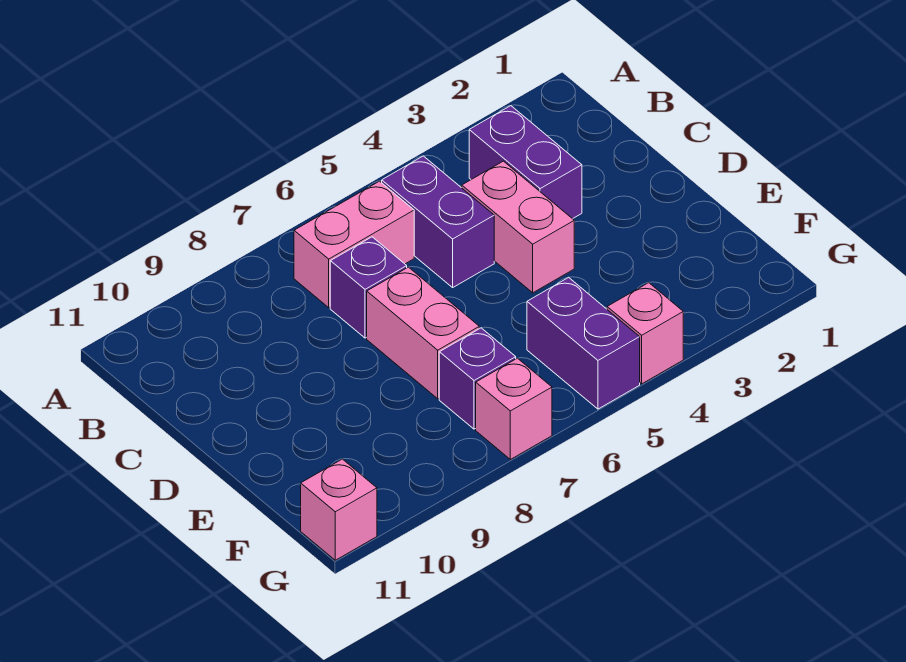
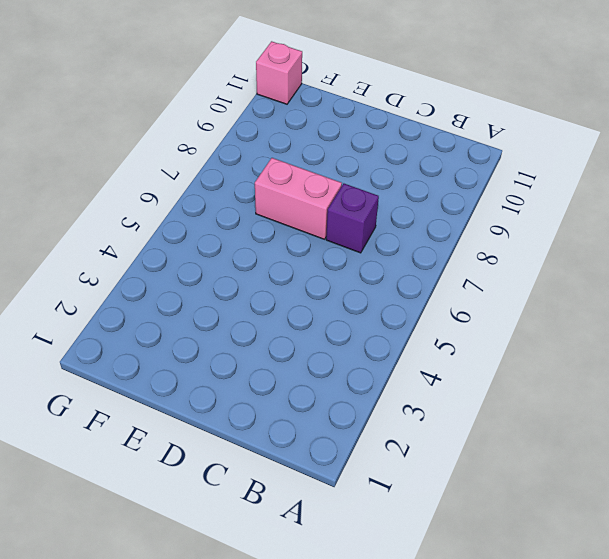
none -> purple brick B3:C3 level 1
none -> purple brick B5:C5 level 1

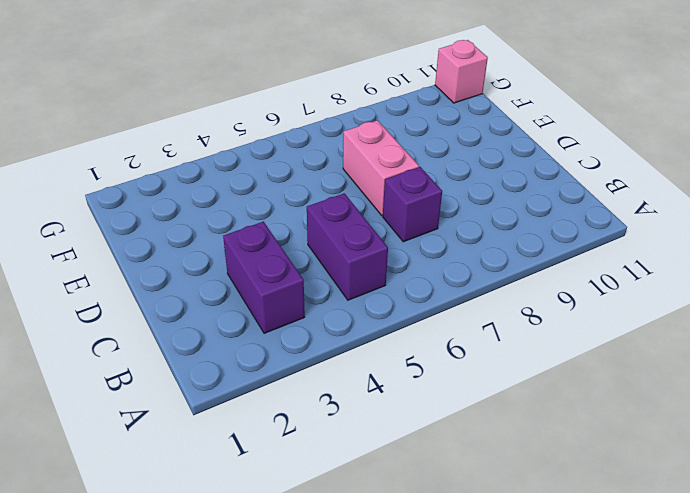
none -> pink brick B6:B7 level 1
none -> pink brick C4:D4 level 1

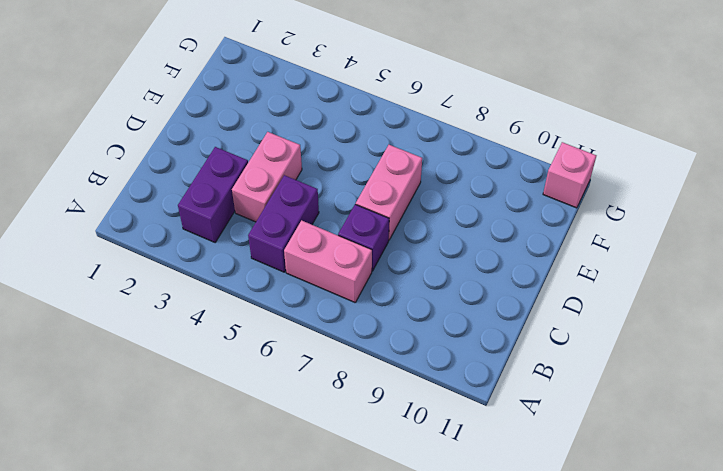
none -> purple brick F5:G5 level 1
none -> purple brick F7 level 1

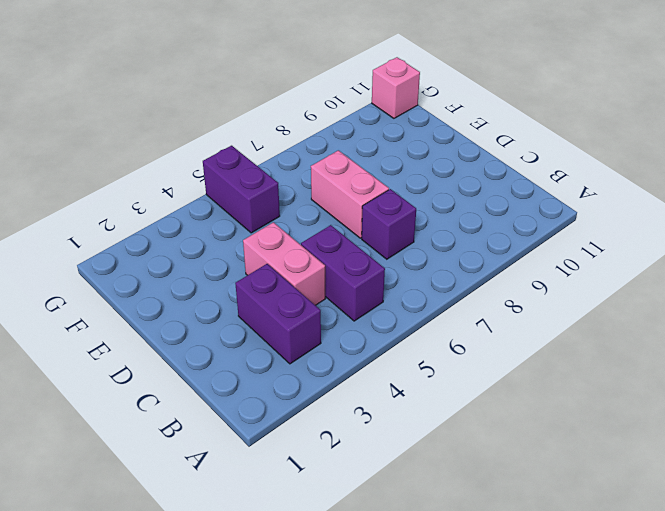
none -> pink brick B6:B7 level 1
none -> purple brick F7 level 1

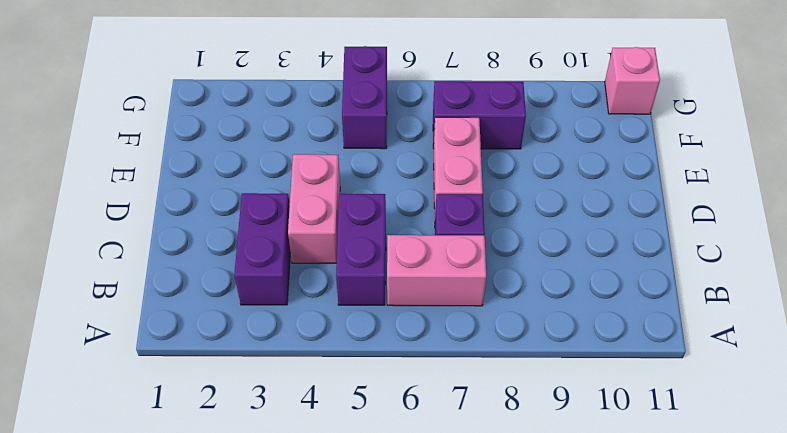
purple brick F7:F8 level 1 -> purple brick F7 level 1
none -> pink brick G4 level 1
none -> pink brick G7 level 1

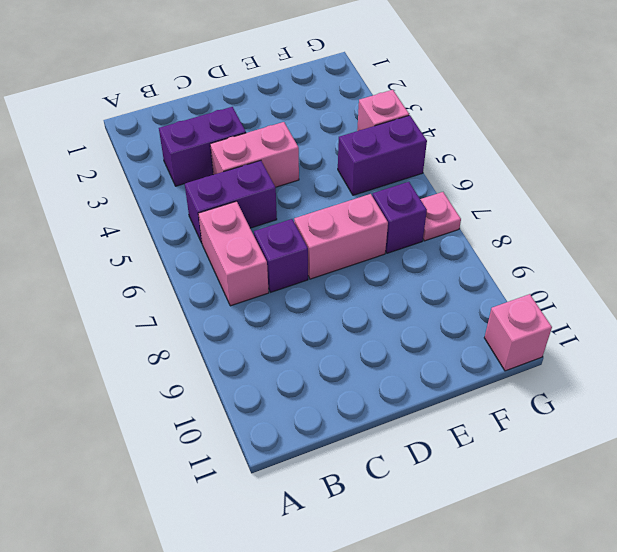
pink plate G7 level 1 -> pink brick G7 level 1

